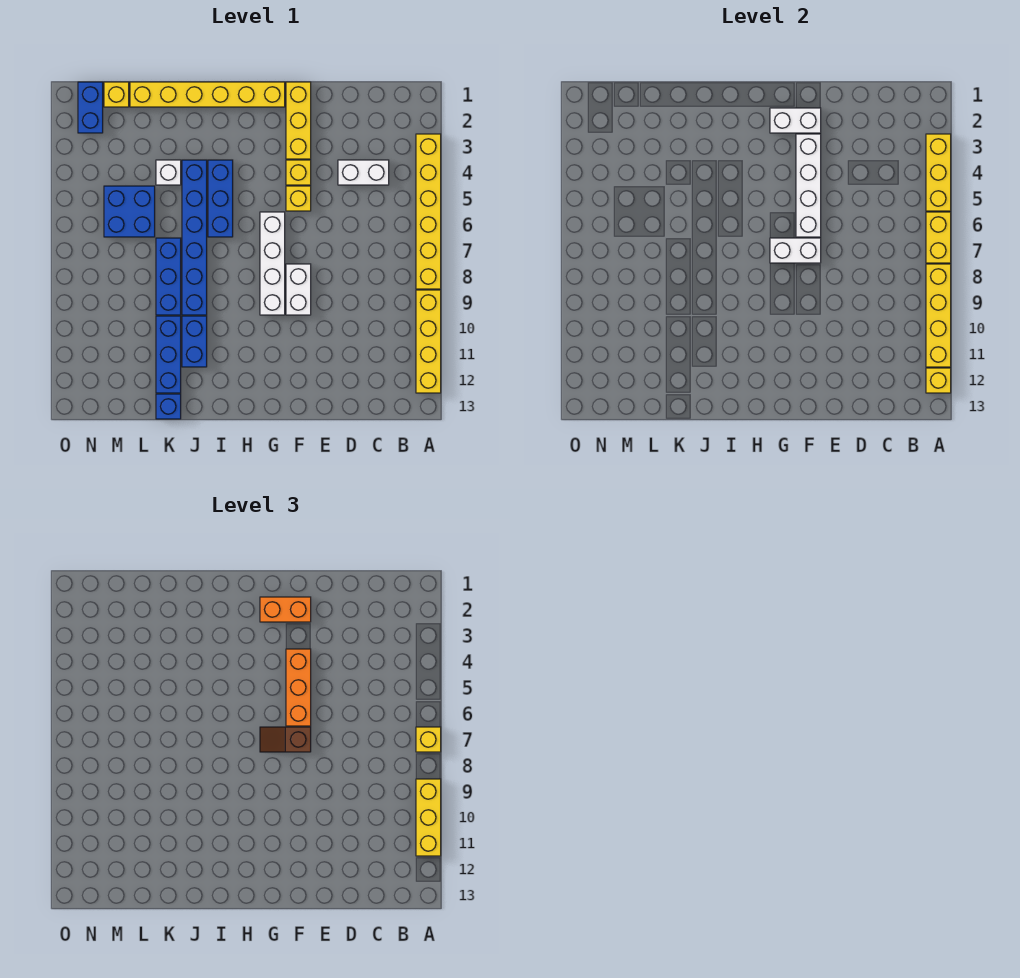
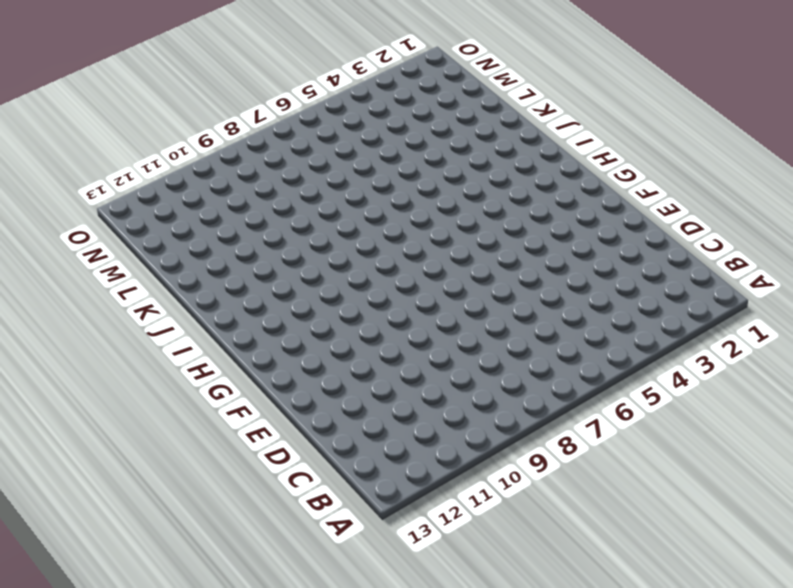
none -> yellow brick A3:A8 level 1
none -> yellow brick A9:A12 level 1
none -> white brick C4:D4 level 1
none -> yellow brick F1:F3 level 1

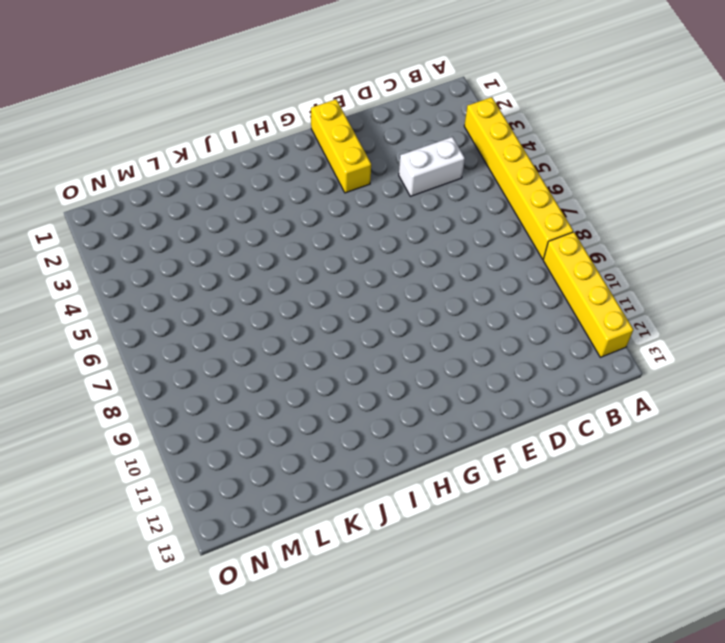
none -> yellow brick F4 level 1
none -> yellow brick F5 level 1
none -> white brick F8:F9 level 1
none -> yellow brick G1:L1 level 1

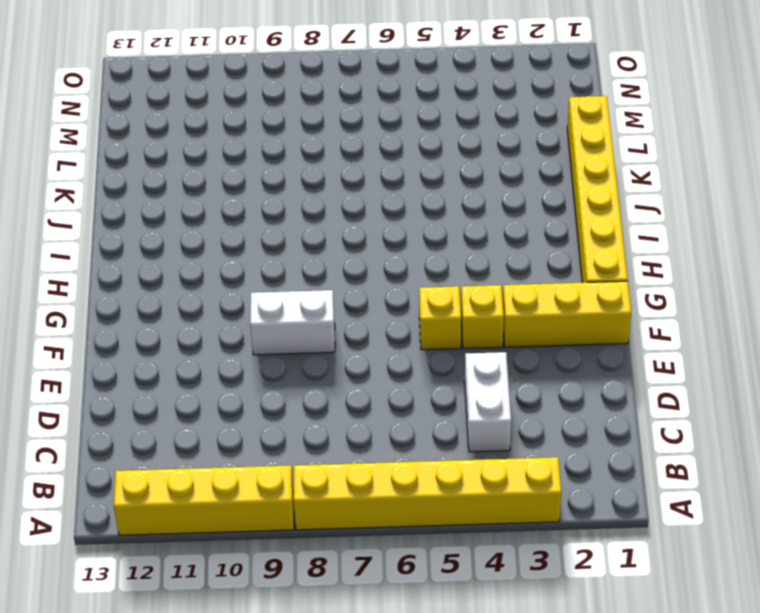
none -> white brick G6:G9 level 1
none -> blue brick I4:I6 level 1
none -> blue brick J4:J9 level 1
none -> blue brick J10:J11 level 1

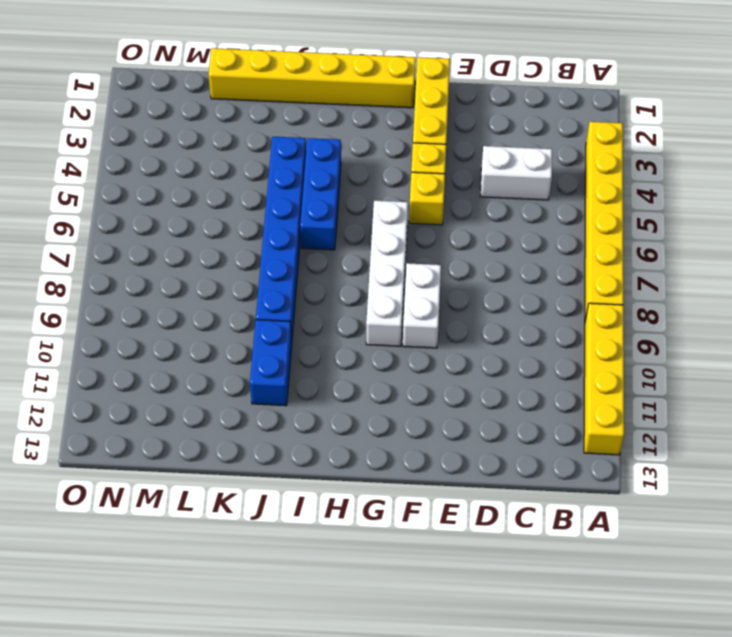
none -> white brick K4 level 1
none -> blue brick K7:K9 level 1
none -> blue brick K10:K12 level 1
none -> blue brick K13 level 1

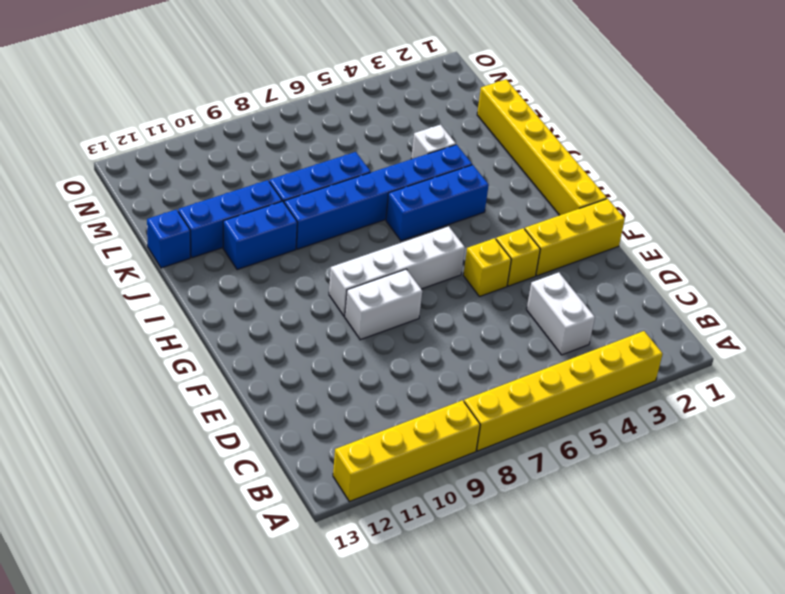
none -> blue brick L5:M6 level 1
none -> yellow brick M1 level 1
none -> blue brick N1:N2 level 1
none -> yellow brick A3:A5 level 2

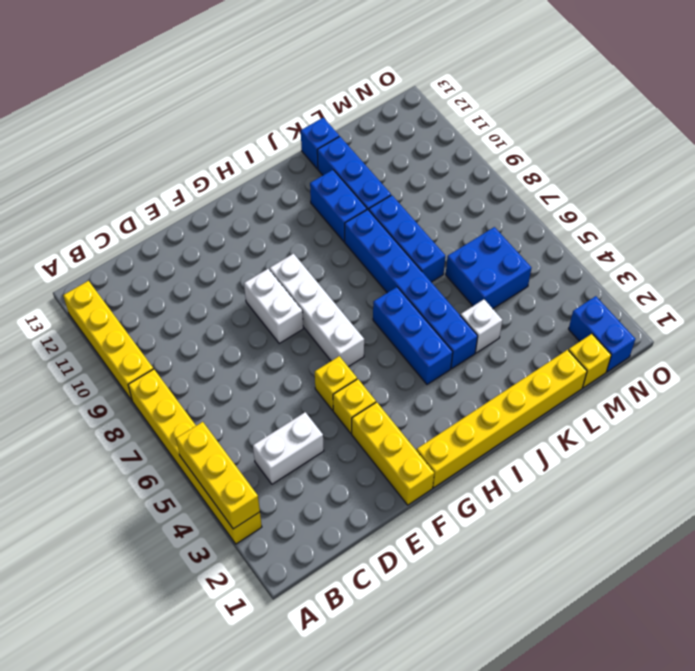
none -> yellow brick A6:A7 level 2
none -> yellow brick A8:A11 level 2
none -> yellow brick A12 level 2
none -> white brick F2:G2 level 2

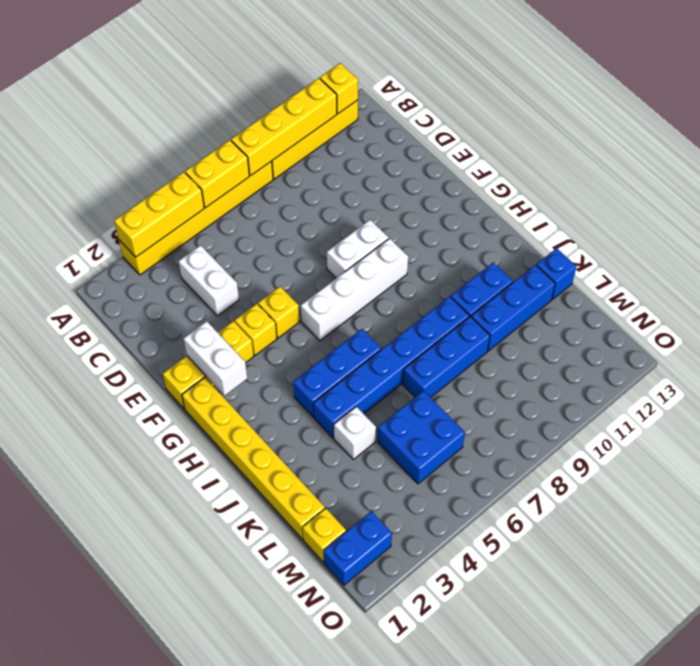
none -> white brick F3:F6 level 2
none -> white brick F7:G7 level 2
none -> yellow brick A7 level 3
none -> yellow brick A9:A11 level 3

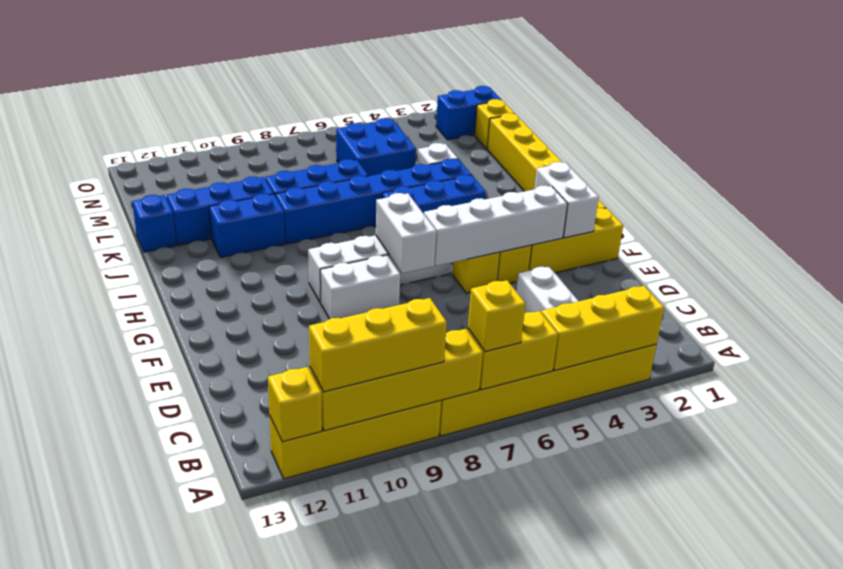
none -> orange brick F2:G2 level 3
none -> orange brick F4:F6 level 3
none -> brown slope F7:G7 level 3 top F

